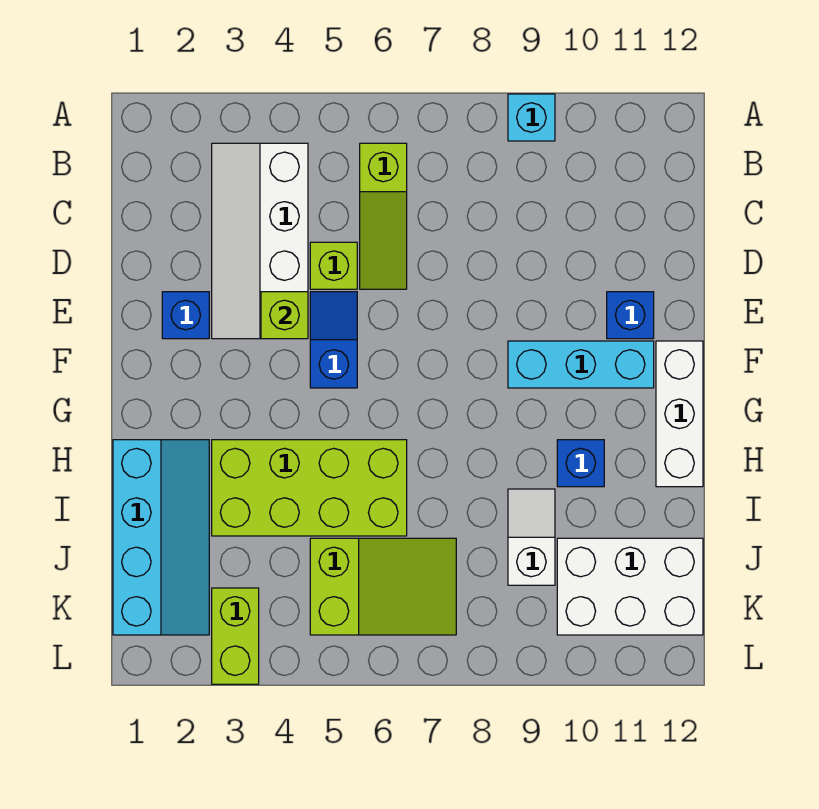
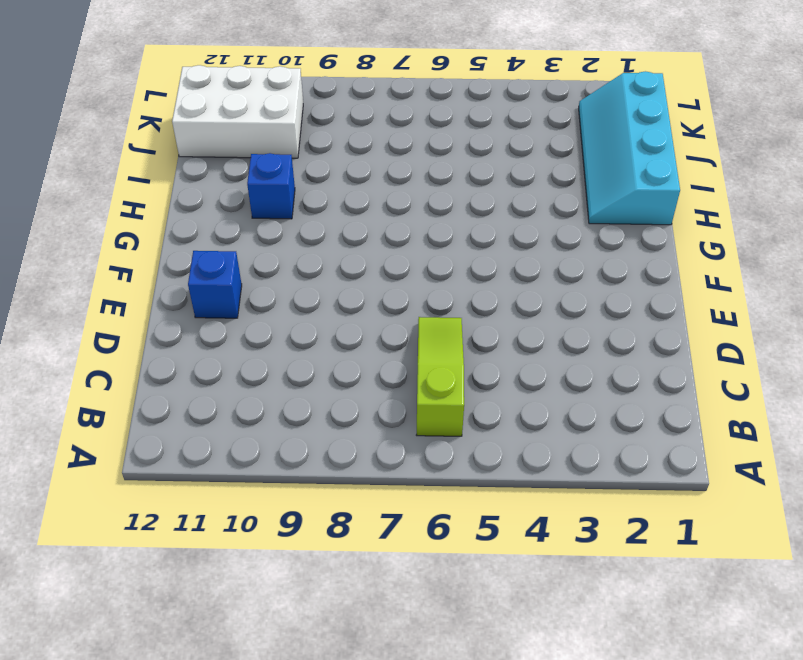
none -> cyan brick A9 level 1
none -> white slope B3:E4 level 1 top 4
none -> lime brick D5 level 1

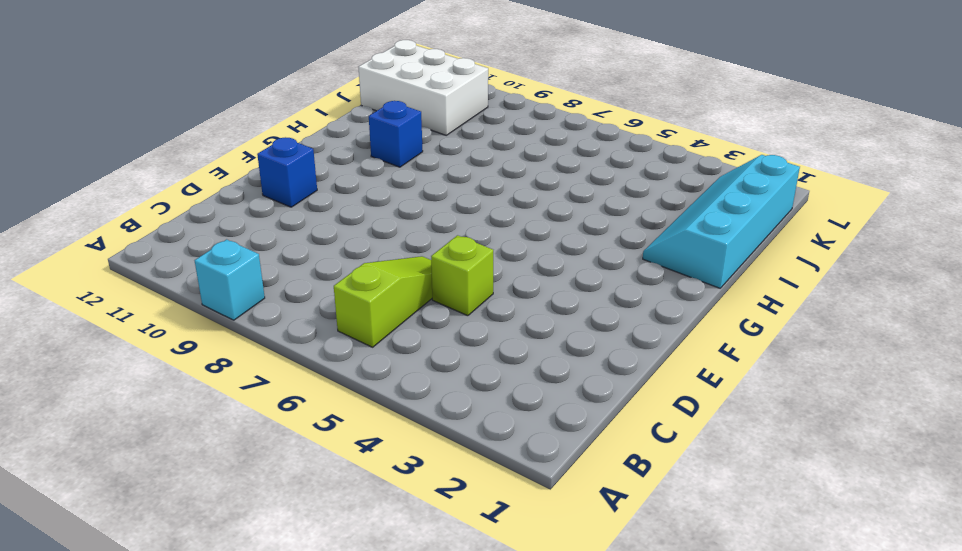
none -> white slope B3:E4 level 1 top 4
none -> blue brick E2 level 1
none -> blue slope E5:F5 level 1 top F

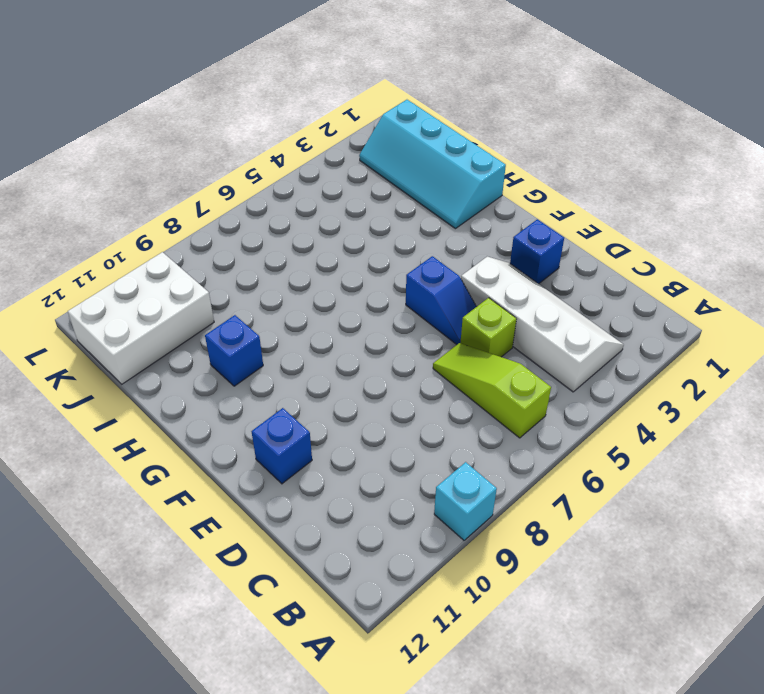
none -> cyan brick F9:F11 level 1
none -> white brick F12:H12 level 1
none -> lime brick H3:I6 level 1

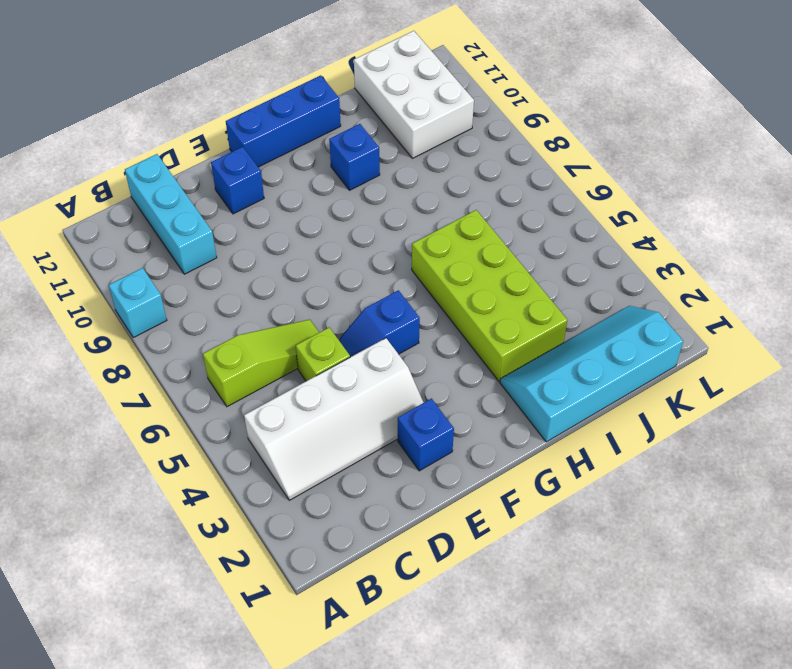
cyan brick C10:C12 level 1 -> cyan brick F9:F11 level 1
blue brick F12:H12 level 1 -> white brick F12:H12 level 1
none -> white slope I9:J9 level 1 top J
none -> lime slope J5:K7 level 1 top 5
none -> lime brick K3:L3 level 1

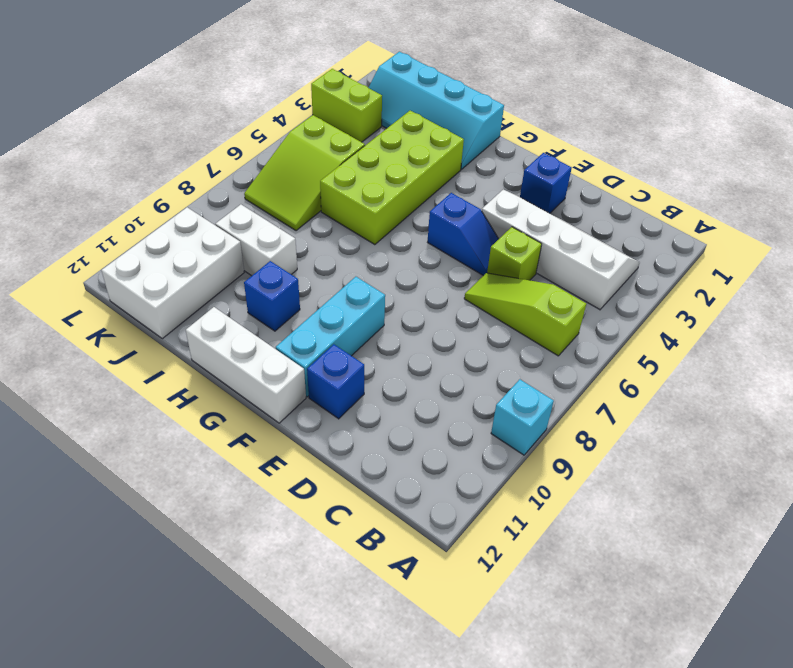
white brick I9:J9 level 1 -> white slope I9:J9 level 1 top J
none -> lime brick E4 level 2

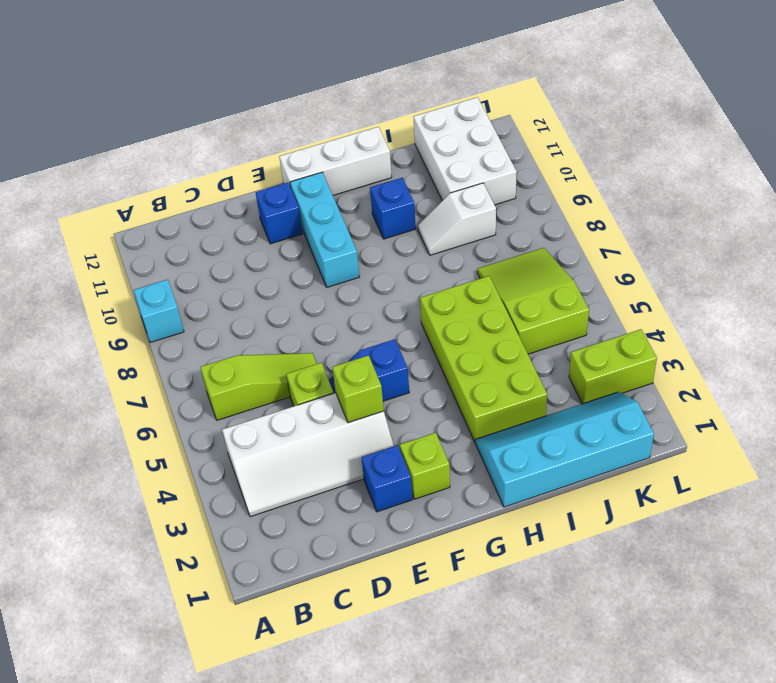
lime brick F2 level 1 -> none

